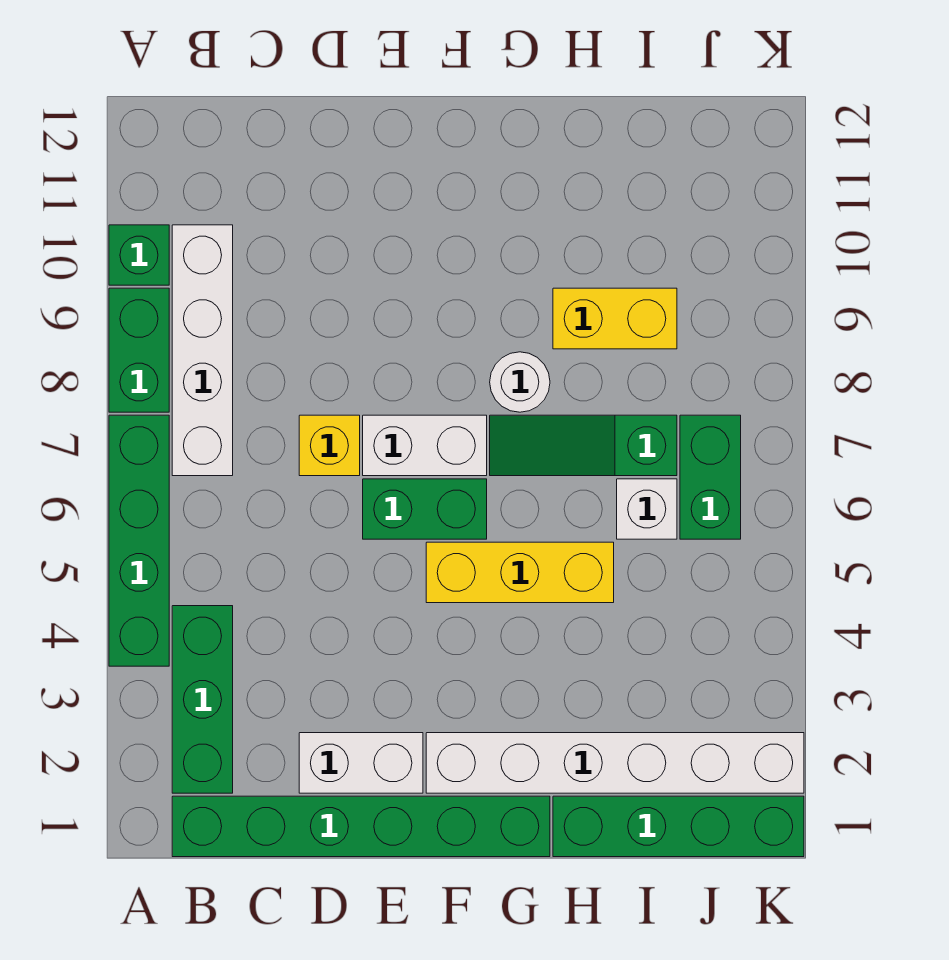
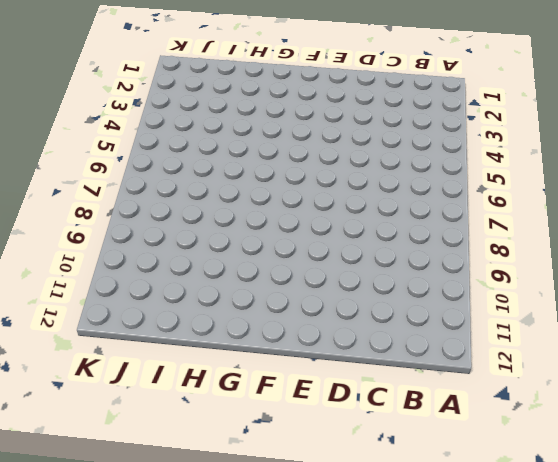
none -> green brick A4:A7 level 1
none -> green brick A8:A9 level 1
none -> green brick A10 level 1

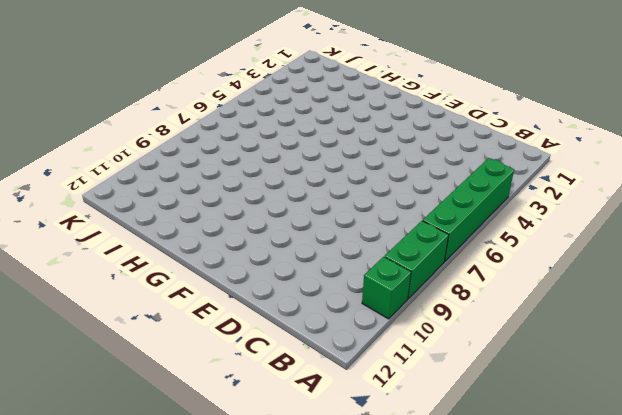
none -> green brick B1:G1 level 1
none -> green brick B2:B4 level 1
none -> white brick B7:B10 level 1

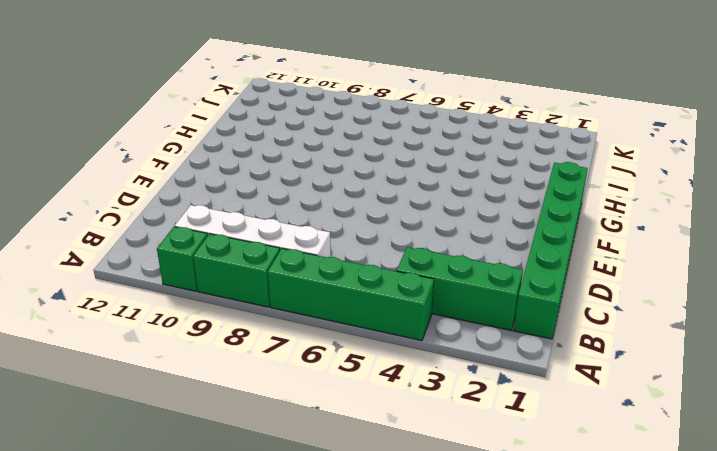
none -> white brick D2:E2 level 1
none -> yellow brick D7 level 1
none -> green brick E6:F6 level 1

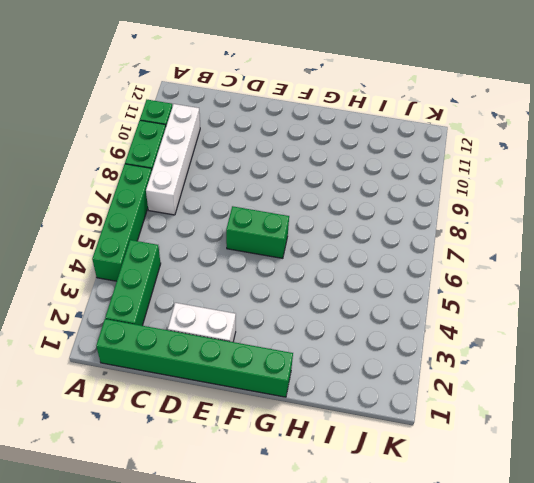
none -> yellow brick D7 level 1
none -> white brick E7:F7 level 1
none -> white brick F2:K2 level 1

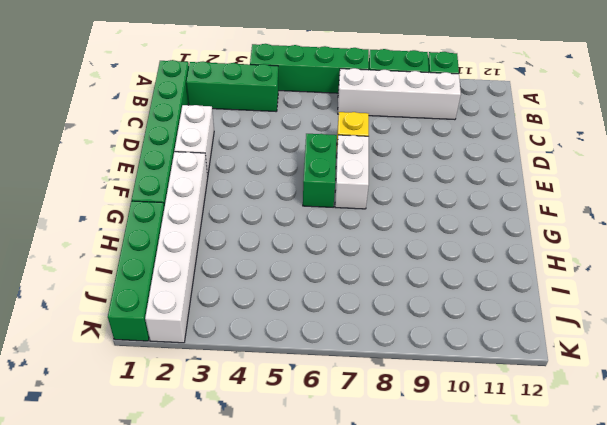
none -> yellow brick F5:H5 level 1
none -> green slope G7:I7 level 1 top I
none -> white round brick G8 level 1

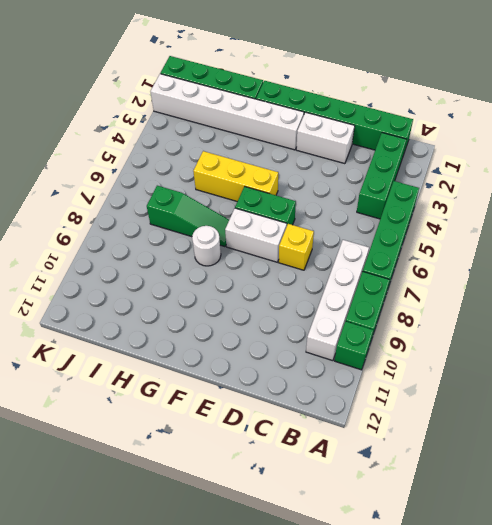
none -> yellow brick H9:I9 level 1
none -> white brick I6 level 1
none -> green brick J6:J7 level 1

